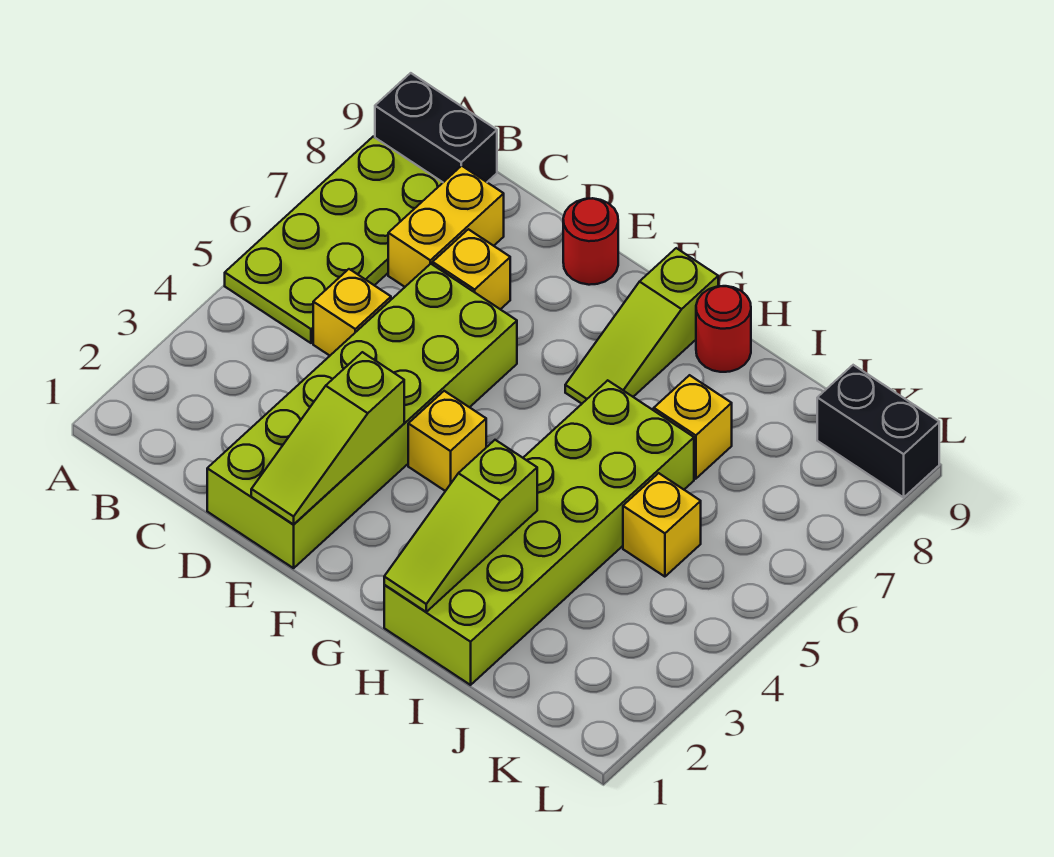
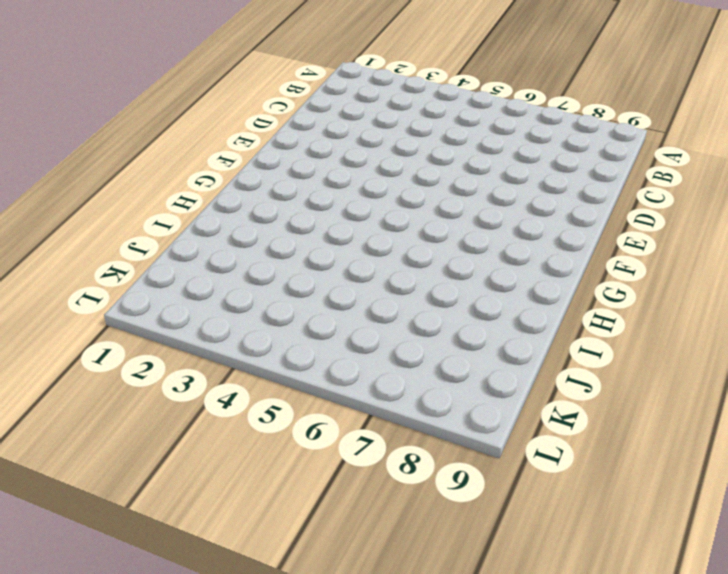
none -> lime plate A5:B8 level 1
none -> black brick A9:B9 level 1
none -> yellow brick C5 level 1

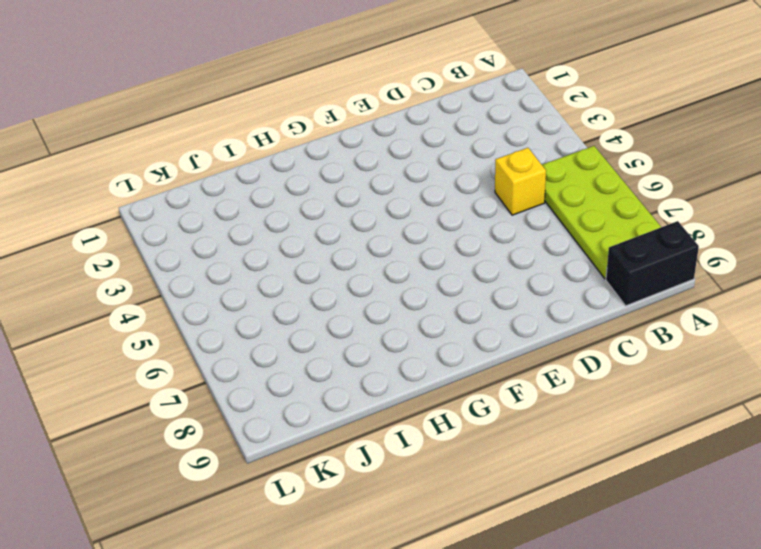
none -> yellow brick C7:C8 level 1
none -> lime brick D1:E6 level 1
none -> yellow brick D7 level 1

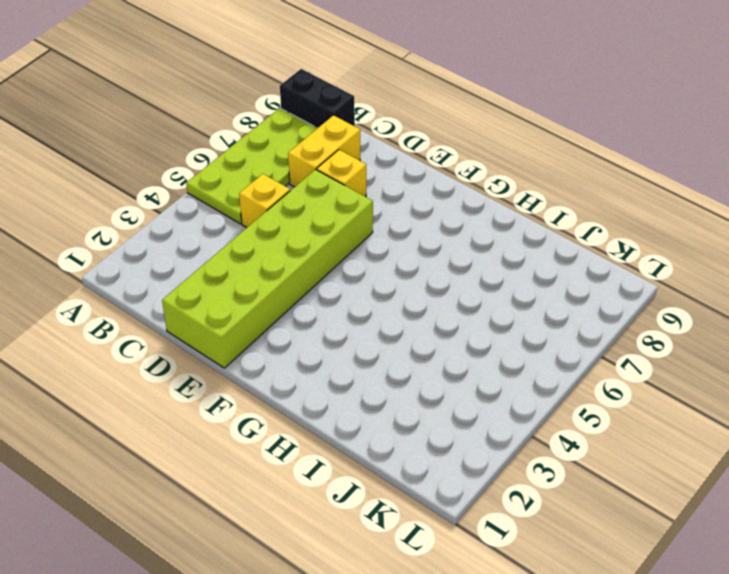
none -> red round brick E9 level 1
none -> yellow brick F4 level 1
none -> lime slope G7:G9 level 1 top 9

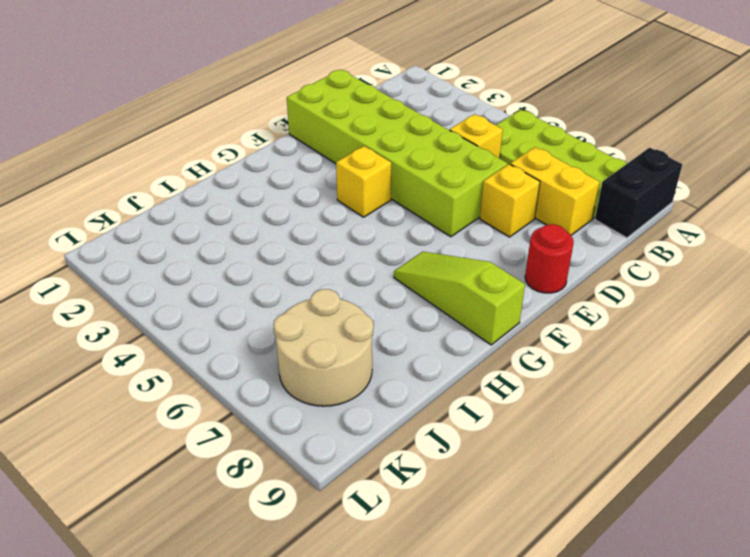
tan round brick J7:K8 level 1 -> none
none -> lime brick H1:I6 level 1
none -> red round brick H9 level 1
none -> yellow brick I7 level 1

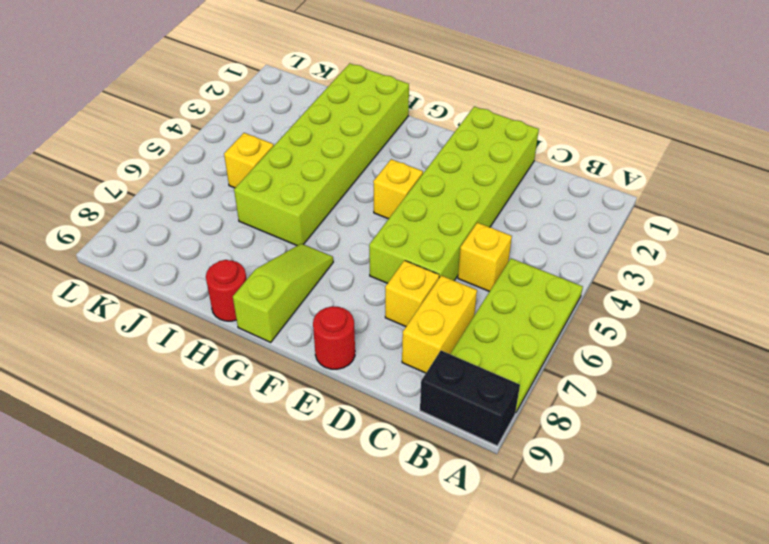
none -> yellow brick I7 level 1
none -> black brick K9:L9 level 1
none -> lime slope E1:E3 level 2 top 3

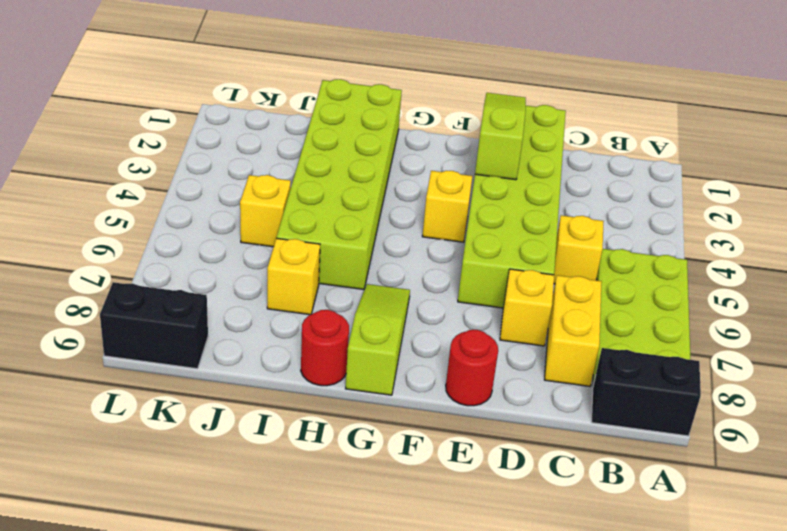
none -> lime slope H1:H3 level 2 top 3

